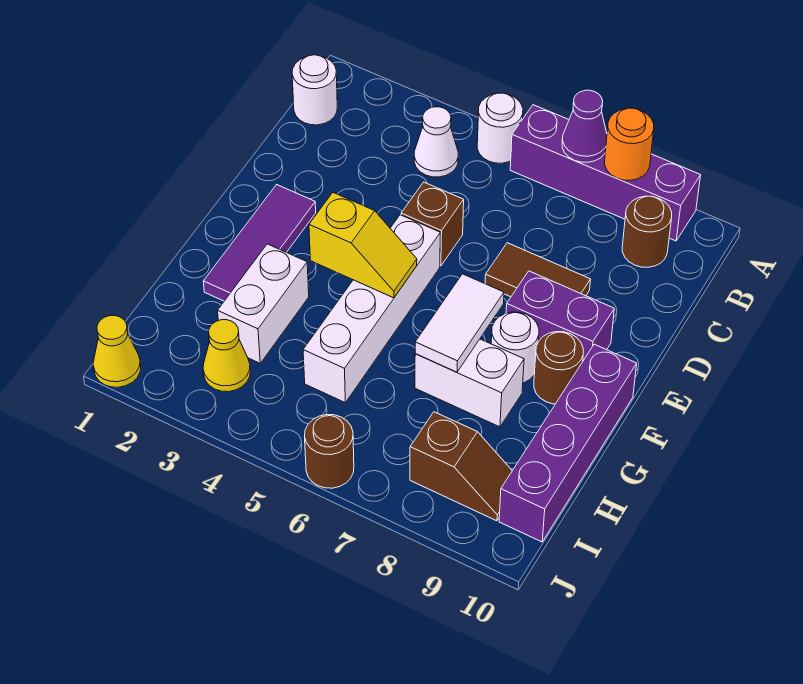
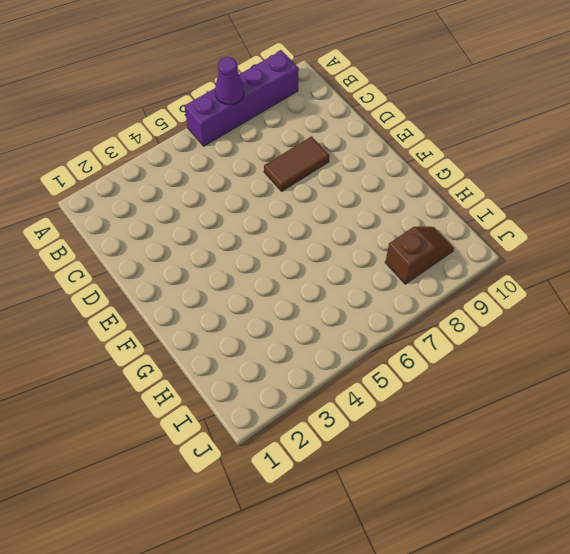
none -> white round brick A5 level 1
none -> white round brick B1 level 1
none -> white cone B4 level 1

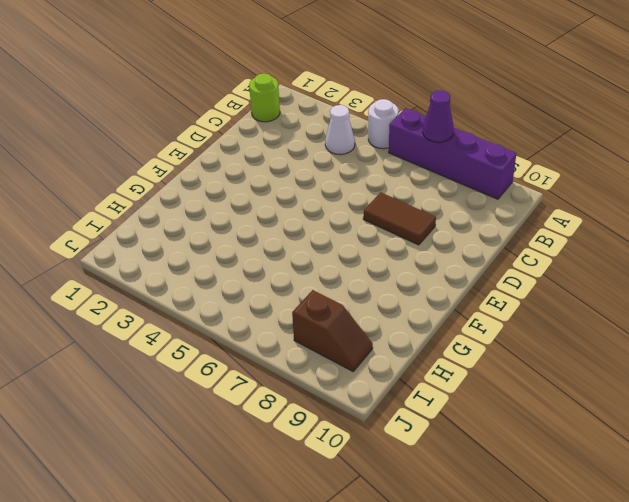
lime round brick B1 level 1 -> white round brick B1 level 1
none -> brown round brick B9 level 1
none -> brown brick D5 level 1
none -> purple tile E2:G2 level 1

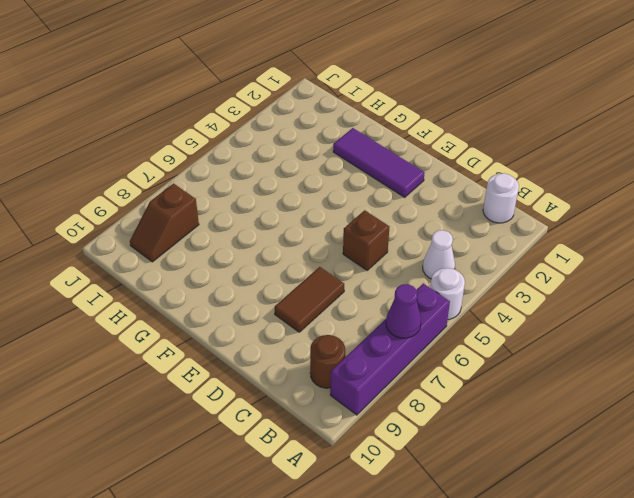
none -> white brick E5:H5 level 1
none -> purple brick E8:E9 level 1
none -> white round brick F8 level 1

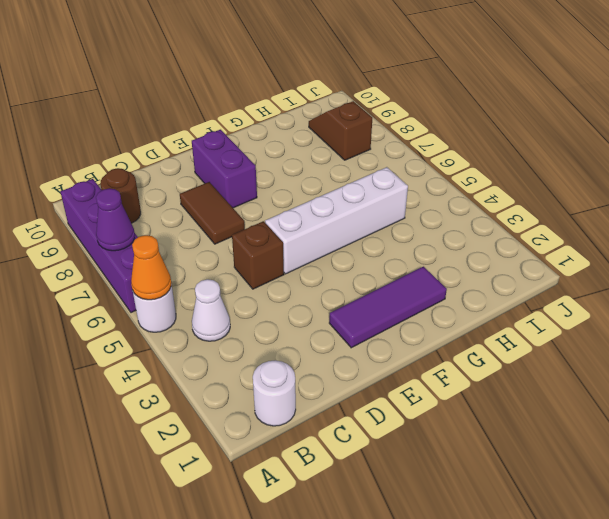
orange cone A5 level 2 -> none
none -> white round brick F8 level 1
none -> brown round brick F9 level 1
none -> purple brick F10:I10 level 1

